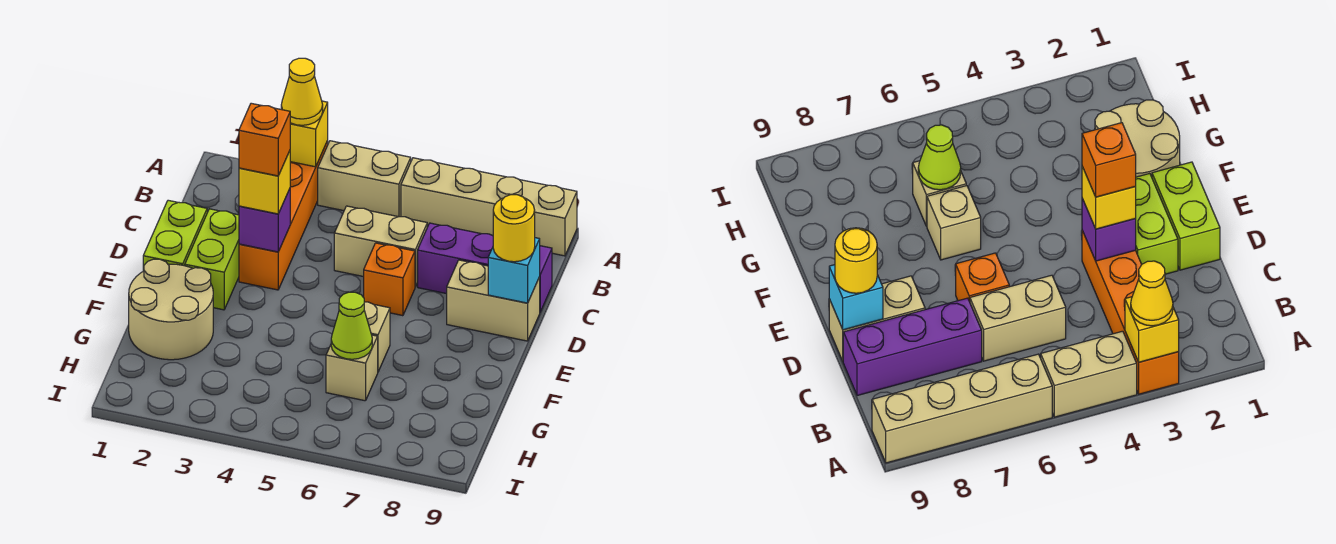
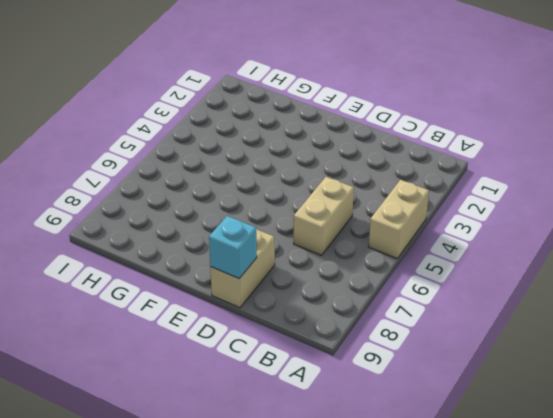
none -> orange brick A3:D3 level 1
none -> tan brick A6:A9 level 1
none -> purple brick C7:C9 level 1

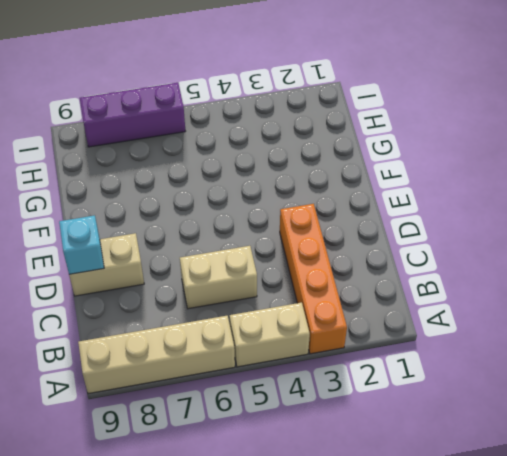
purple brick I6:I8 level 1 -> purple brick C7:C9 level 1
none -> lime brick D1:E1 level 1
none -> lime brick D2:E2 level 1
none -> orange brick D6 level 1

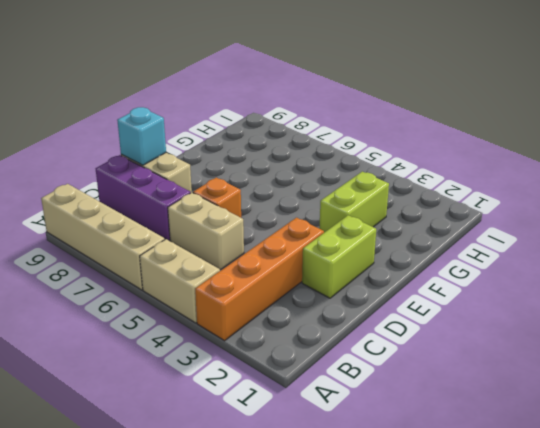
lime brick F3:G3 level 1 -> lime brick D1:E1 level 1
none -> tan round brick F1:G2 level 1
none -> tan brick F6 level 1
none -> tan brick G6 level 1

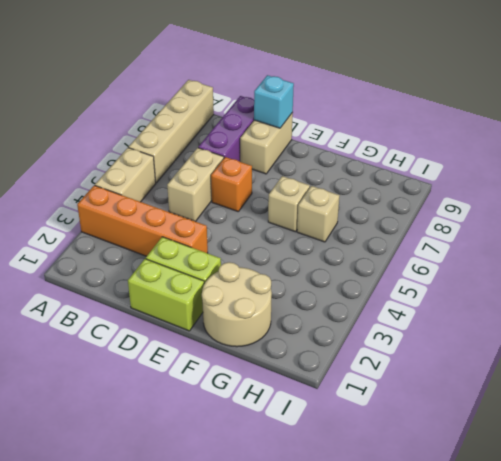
none -> yellow brick A3 level 2
none -> purple brick D3 level 2
none -> lime cone G6 level 2

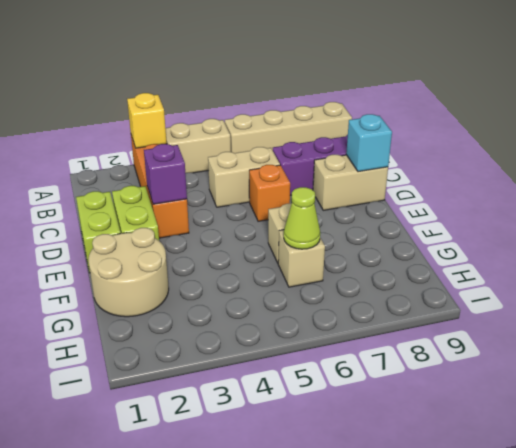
none -> yellow cone A3 level 3
none -> yellow brick D3 level 3
none -> yellow round brick D9 level 3

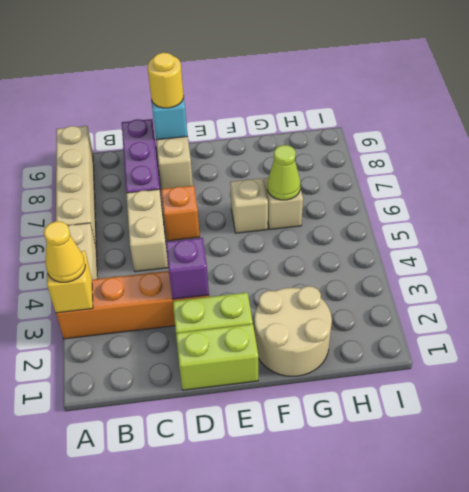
none -> yellow brick D3 level 3
none -> orange brick D3 level 4

